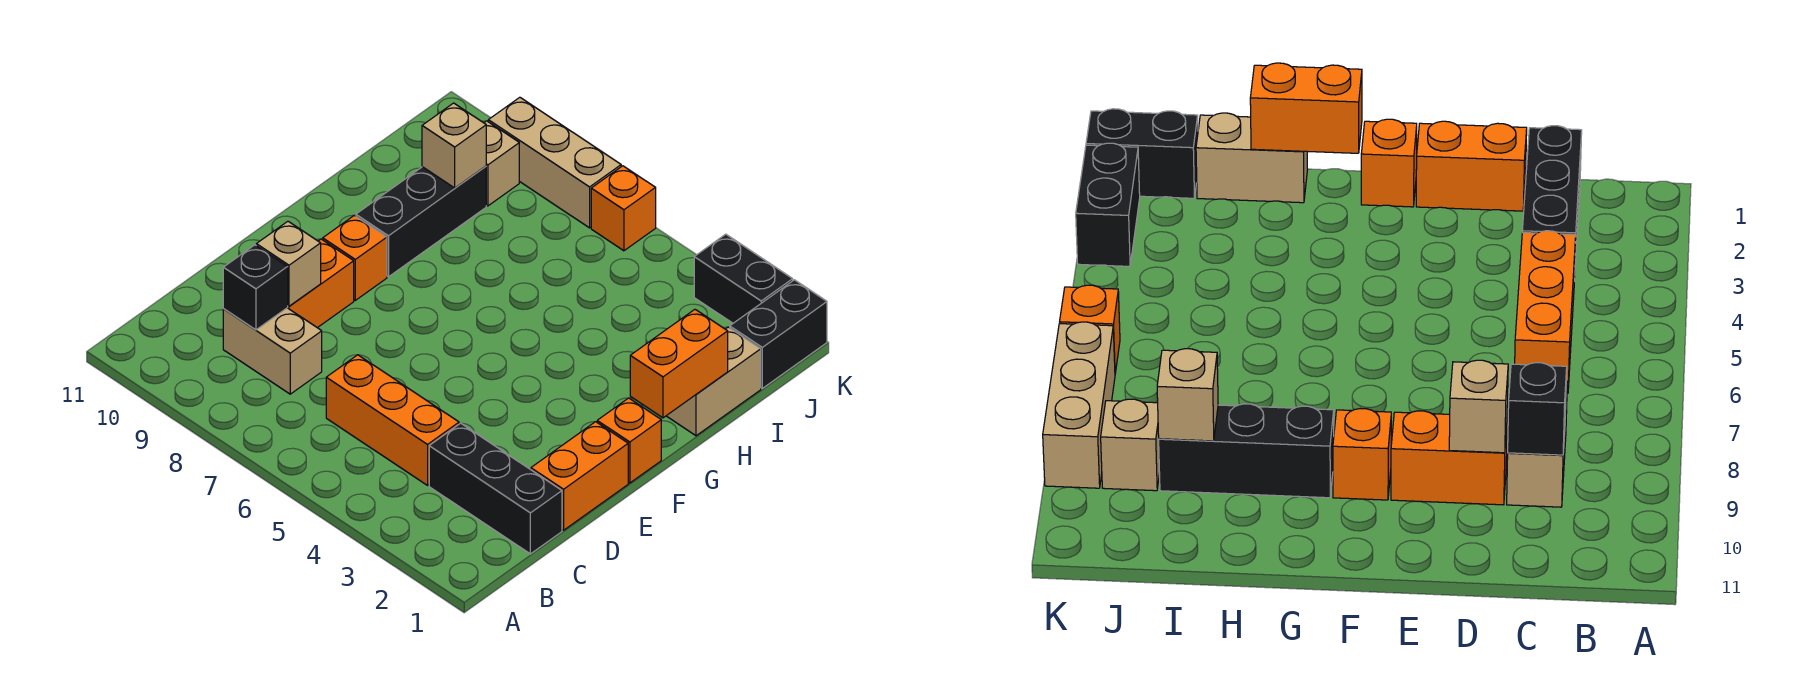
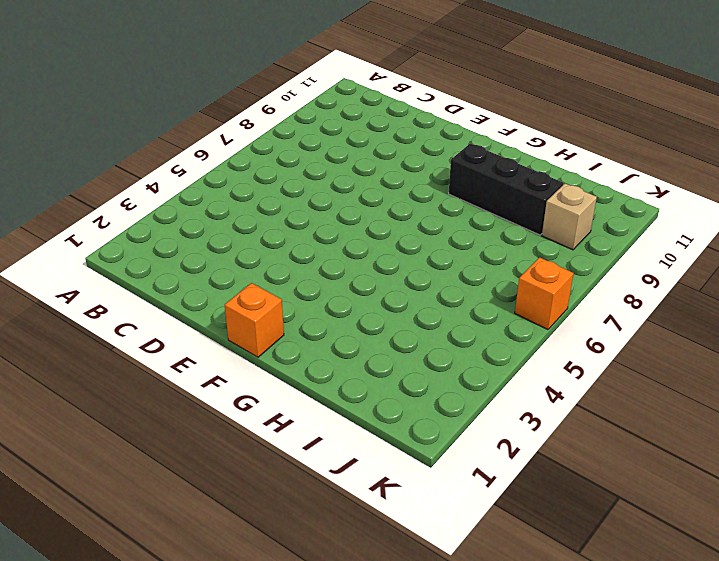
none -> black brick C1:C3 level 1
none -> orange brick C4:C6 level 1
none -> tan brick C8:C9 level 1

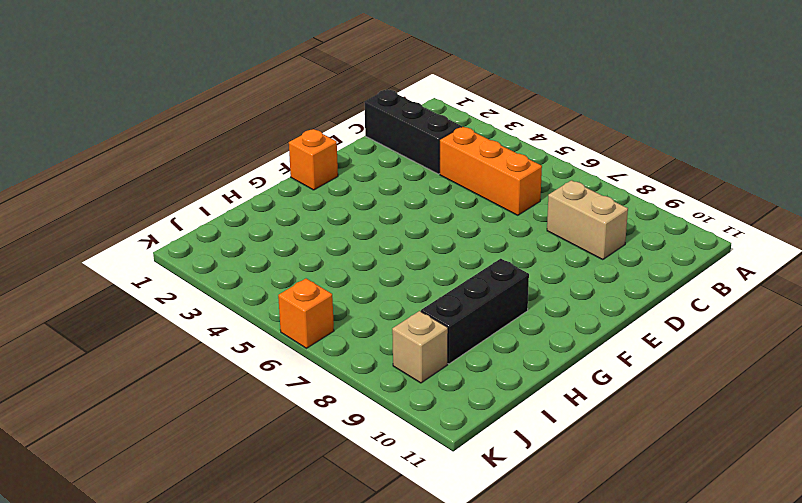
none -> orange brick D1:E1 level 1
none -> orange brick D9:E9 level 1
none -> orange brick F9 level 1

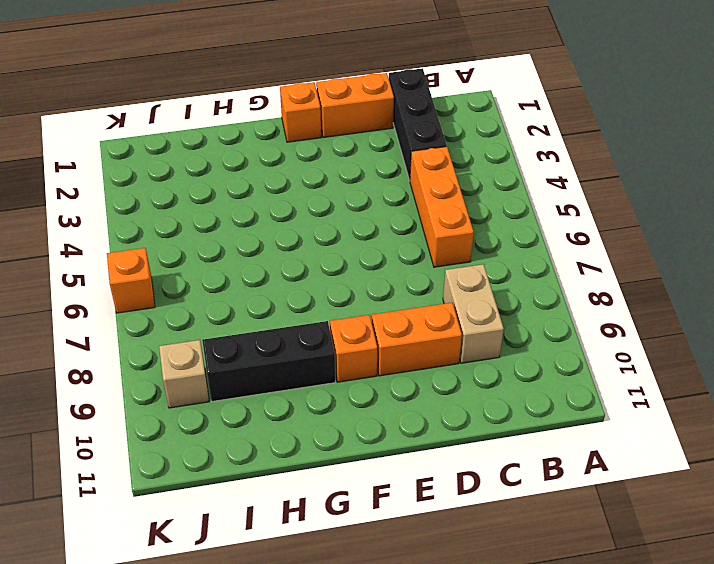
none -> tan brick H1:I1 level 1
none -> black brick J1:K1 level 1
none -> black brick K2:K3 level 1

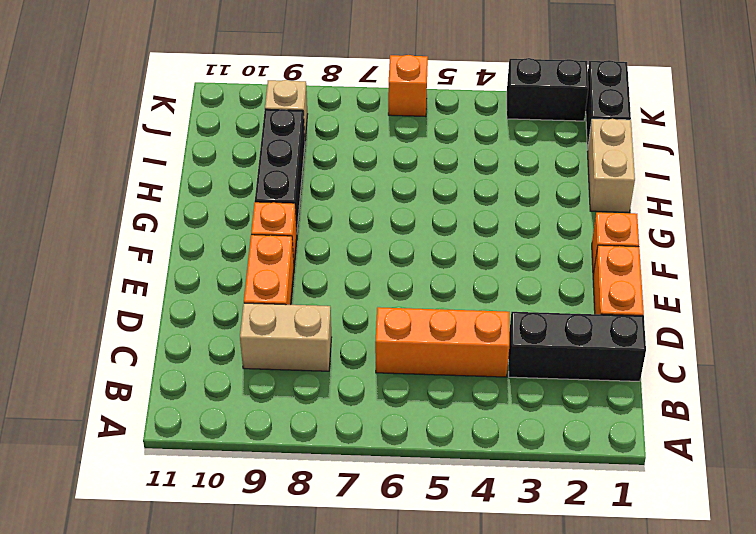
none -> tan brick K7:K9 level 1
none -> black brick C9 level 2
none -> tan brick D9 level 2

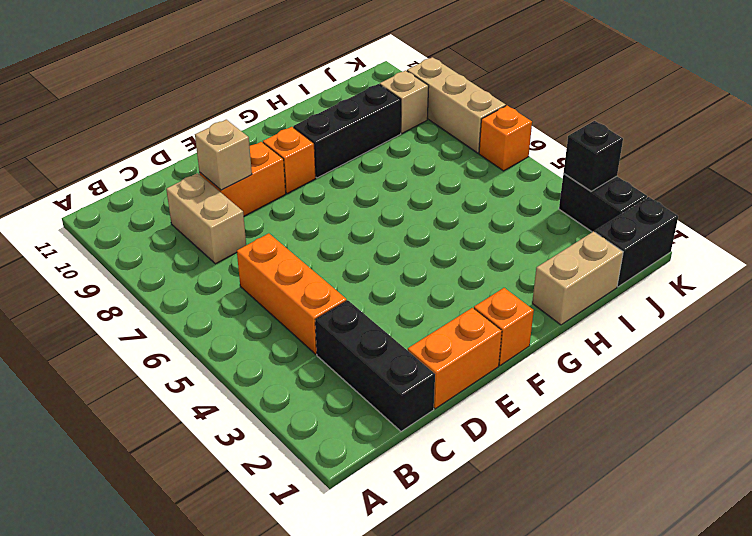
black brick K3 level 2 -> black brick C9 level 2
none -> orange brick G1:H1 level 2
none -> tan brick I9 level 2

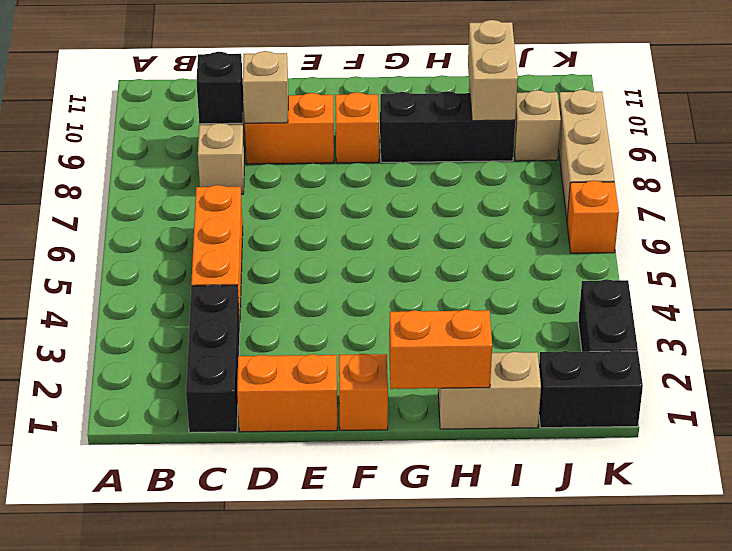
tan brick I9:I10 level 2 -> tan brick I9 level 2

